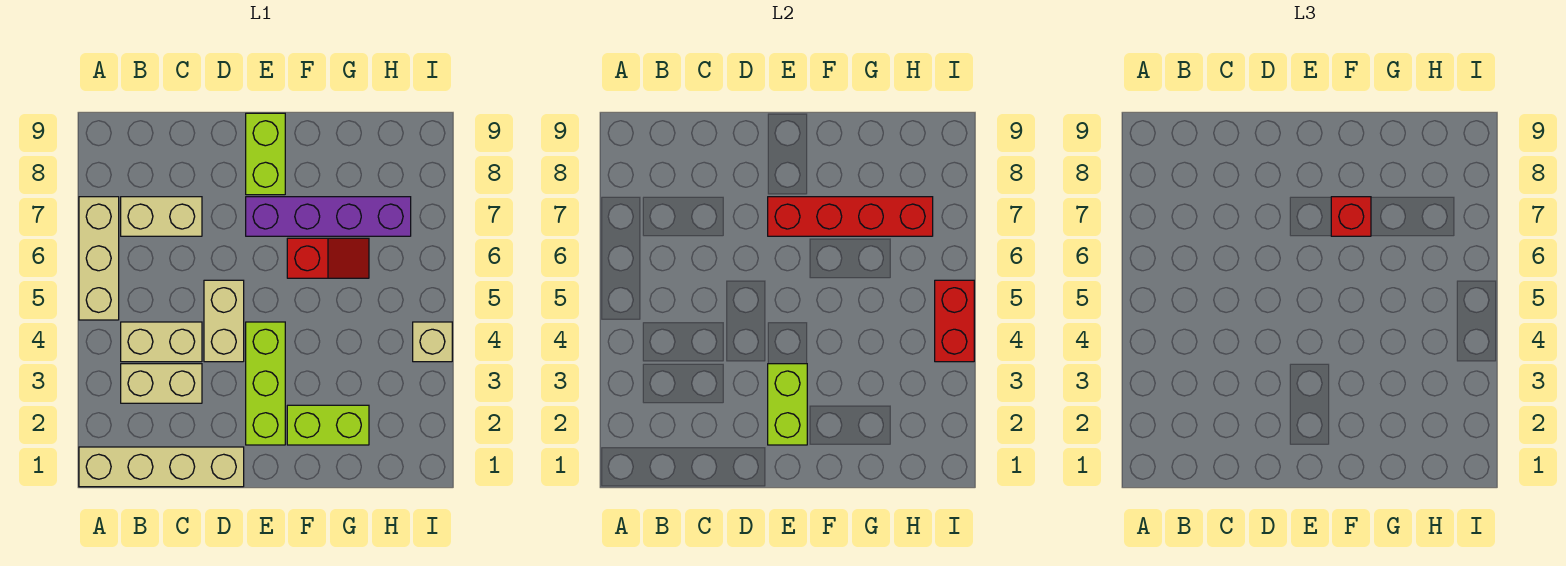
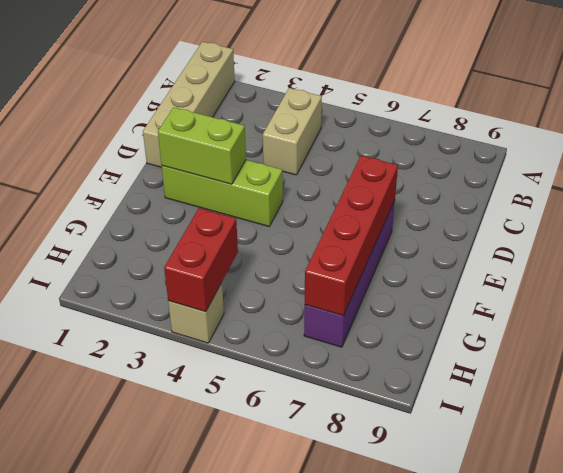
red brick H4:I4 level 2 -> red brick I4:I5 level 2
none -> tan brick A5:A7 level 1
none -> tan brick B3:C3 level 1
none -> tan brick B7:C7 level 1

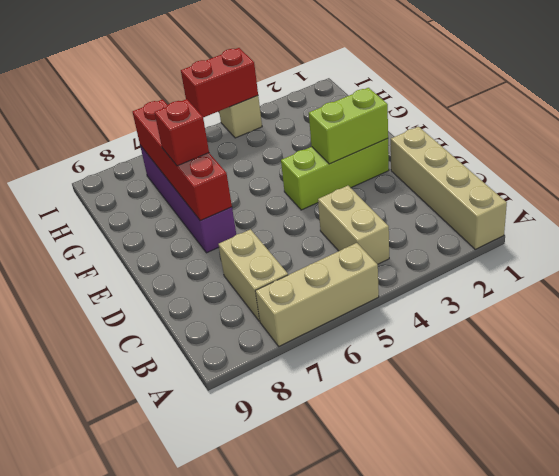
none -> tan brick B3:C3 level 1
none -> tan brick D4:D5 level 1
none -> lime brick E8:E9 level 1

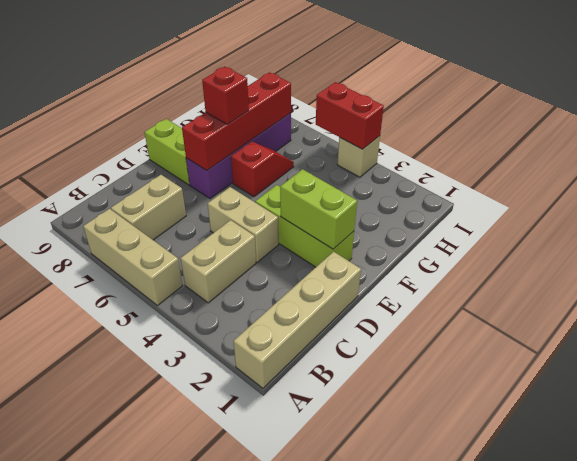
none -> tan brick B3:C3 level 1
none -> lime brick F2:G2 level 1

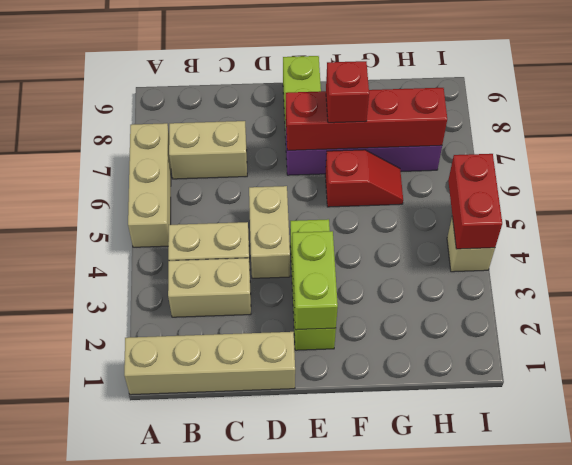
none -> lime brick F2:G2 level 1

